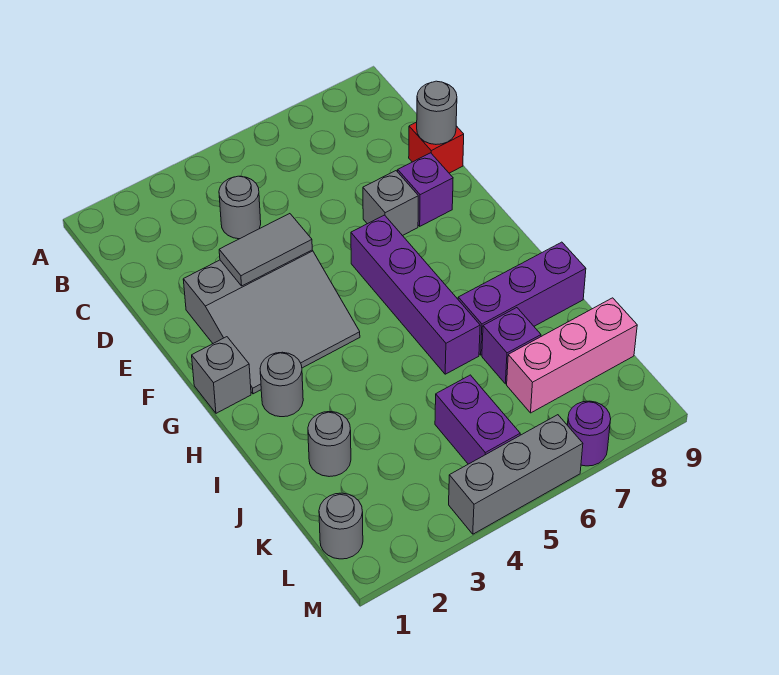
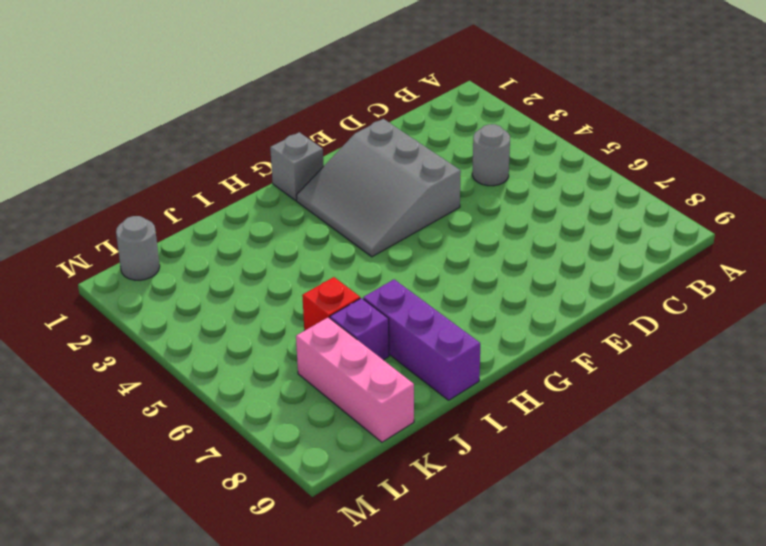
red brick J6 level 1 -> red brick D9 level 1
none -> grey brick E7 level 1
none -> purple brick E8 level 1
none -> purple brick F6:I6 level 1

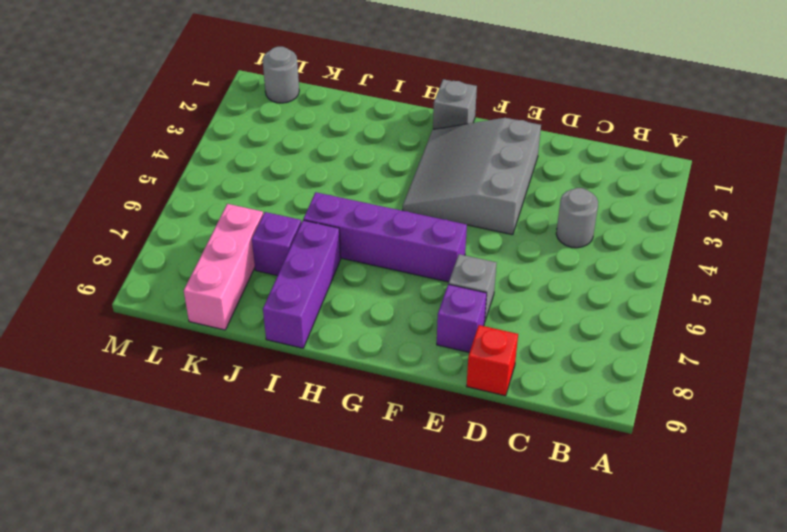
none -> grey round brick H2 level 1
none -> grey round brick J2 level 1
none -> purple brick K5:L5 level 1

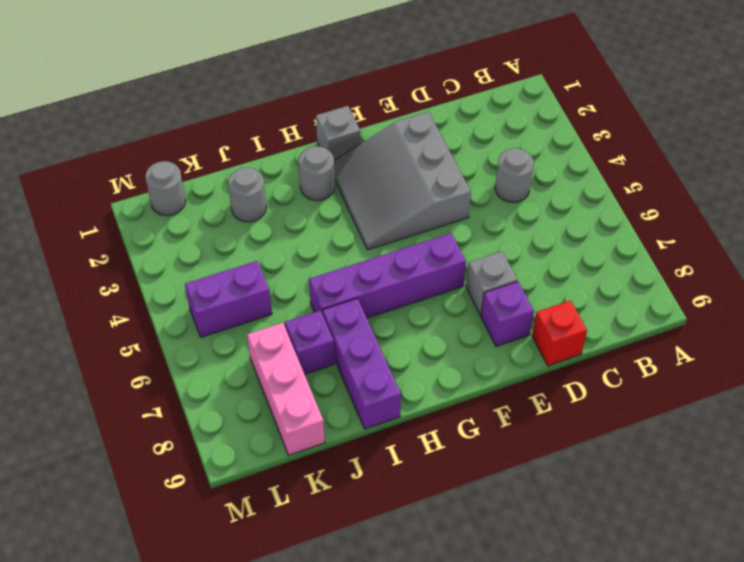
none -> grey brick M4:M6 level 1
none -> purple round brick M7 level 1
none -> grey round brick D9 level 2

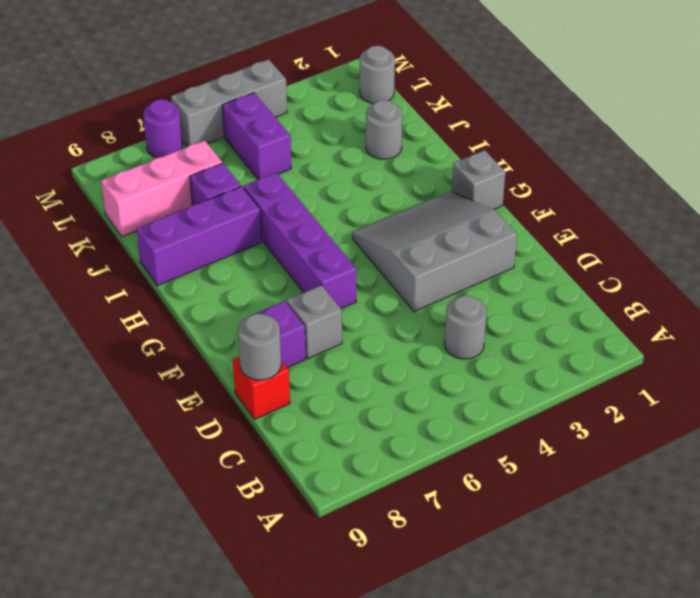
none -> grey round brick H2 level 1
none -> grey tile E3:E4 level 2

